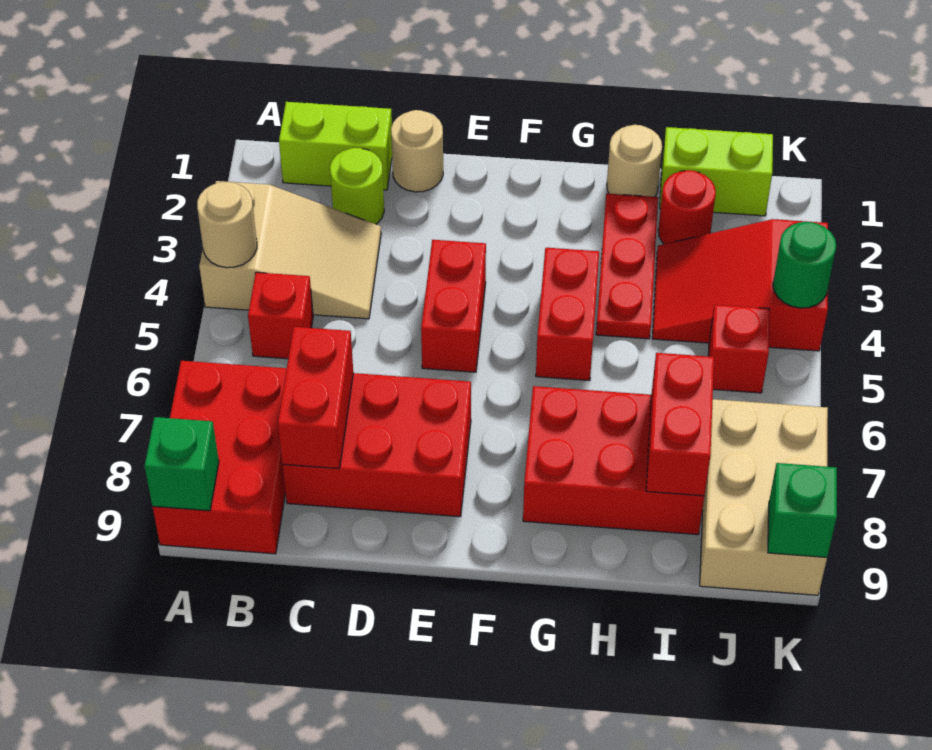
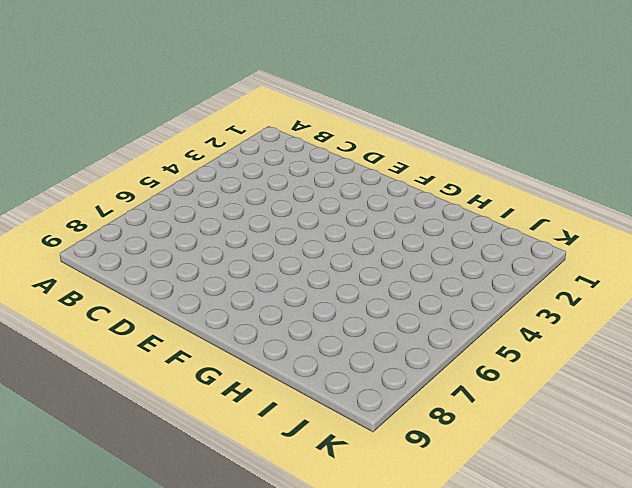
none -> tan slope A3:C4 level 1 top A
none -> red brick A7:B9 level 1
none -> lime brick B1:C1 level 1

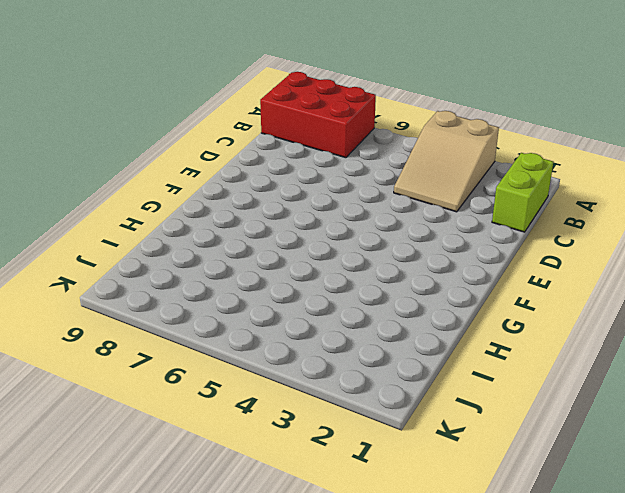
none -> red brick B5 level 1
none -> lime round brick C2 level 1
none -> red brick C7:E8 level 1

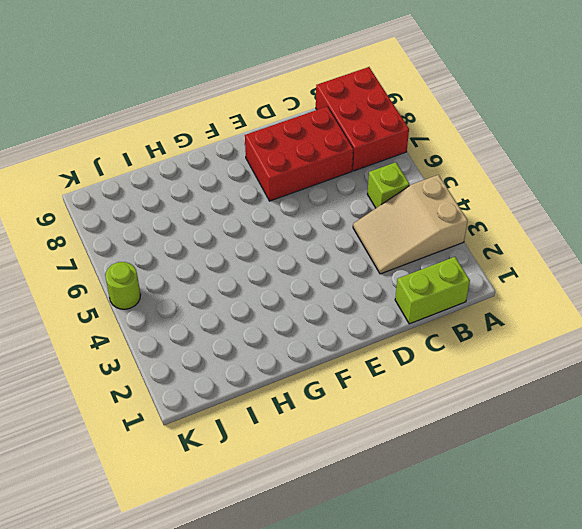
lime brick B5 level 1 -> red brick B5 level 1
lime round brick K5 level 1 -> lime round brick C2 level 1
none -> tan round brick D1 level 1
none -> red brick E4:E5 level 1
none -> red brick G4:G5 level 1

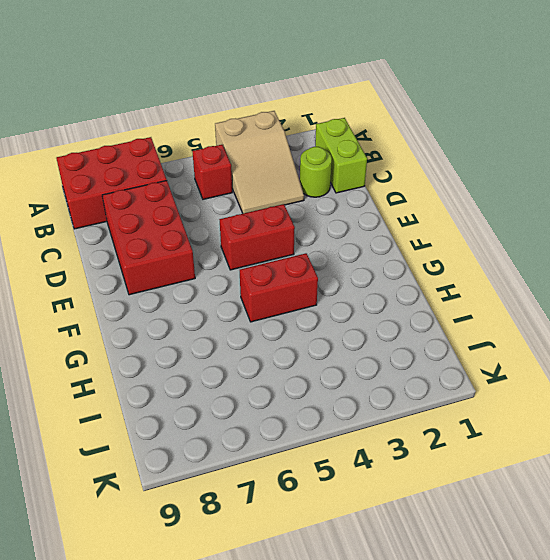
none -> tan round brick D1 level 1
none -> red brick G7:I8 level 1
none -> tan round brick H1 level 1

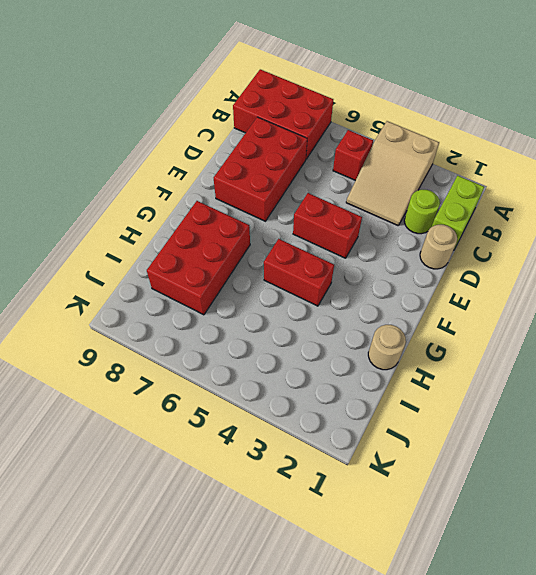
none -> red plate H2:H4 level 1
none -> lime brick I1:J1 level 1
none -> red round brick I2 level 1

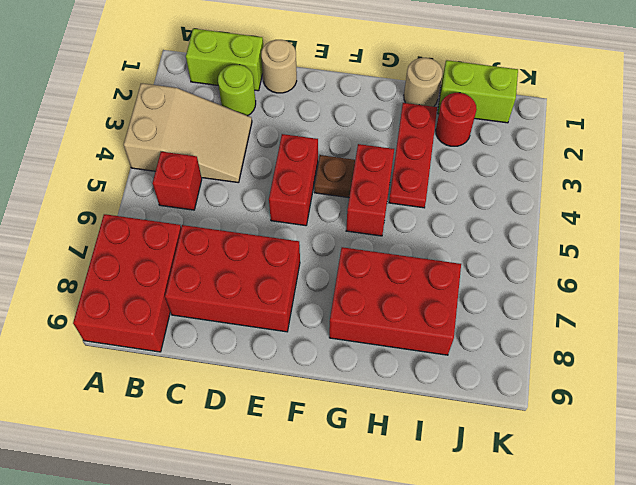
brown plate F4 level 1 -> none
none -> red slope I3:K4 level 1 top K
none -> red brick J5 level 1
none -> tan brick J7:K9 level 1

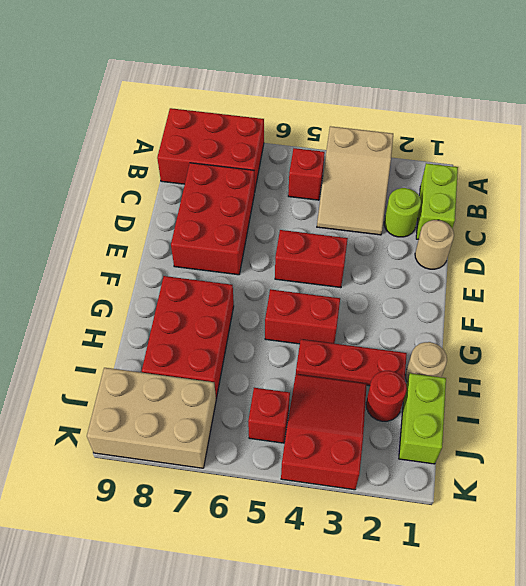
none -> tan round brick A4 level 2
none -> green brick A9 level 2
none -> red brick C7:C8 level 2

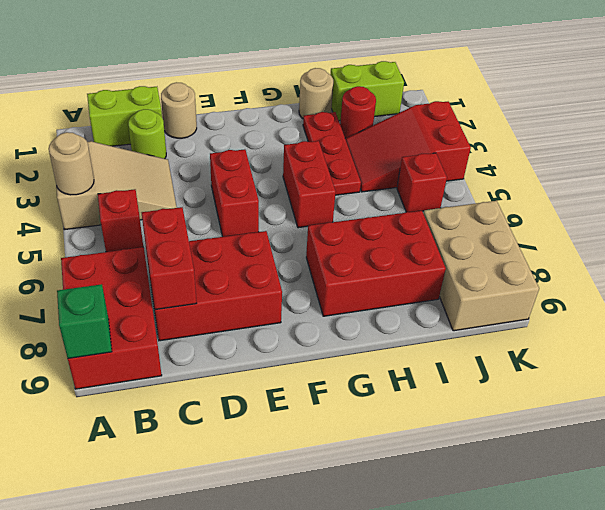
none -> red brick I7:I8 level 2
none -> green round brick K4 level 2
none -> green brick K9 level 2

